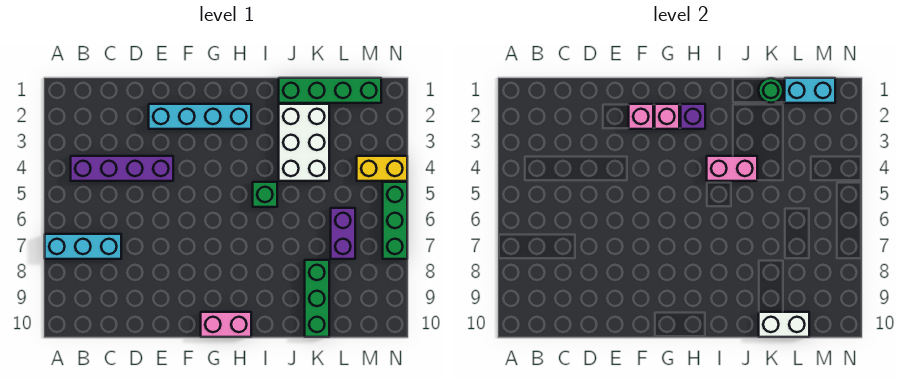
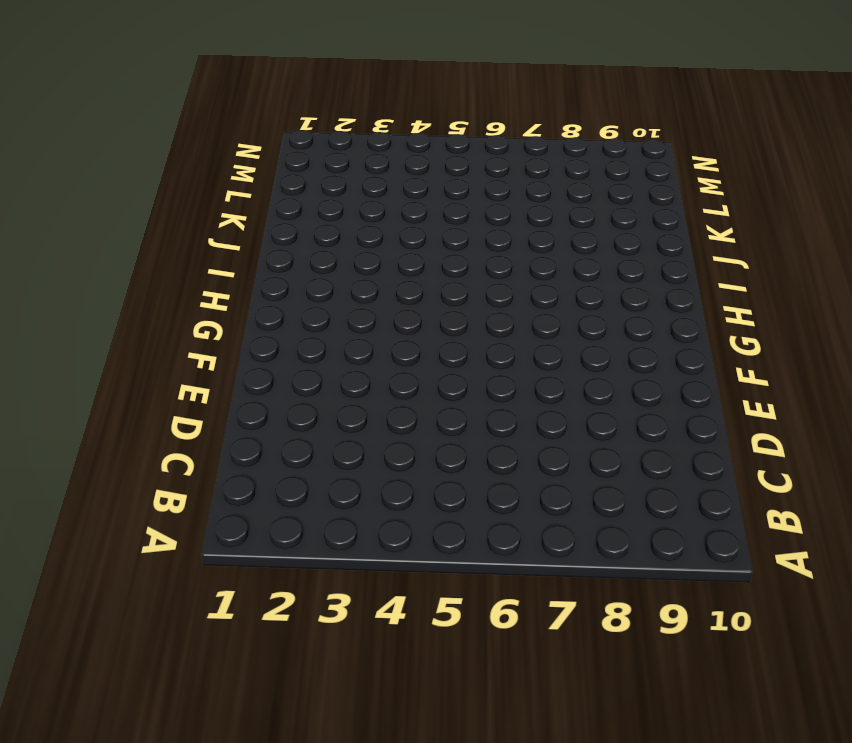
none -> cyan brick A7:C7 level 1
none -> purple brick B4:E4 level 1
none -> cyan brick E2:H2 level 1

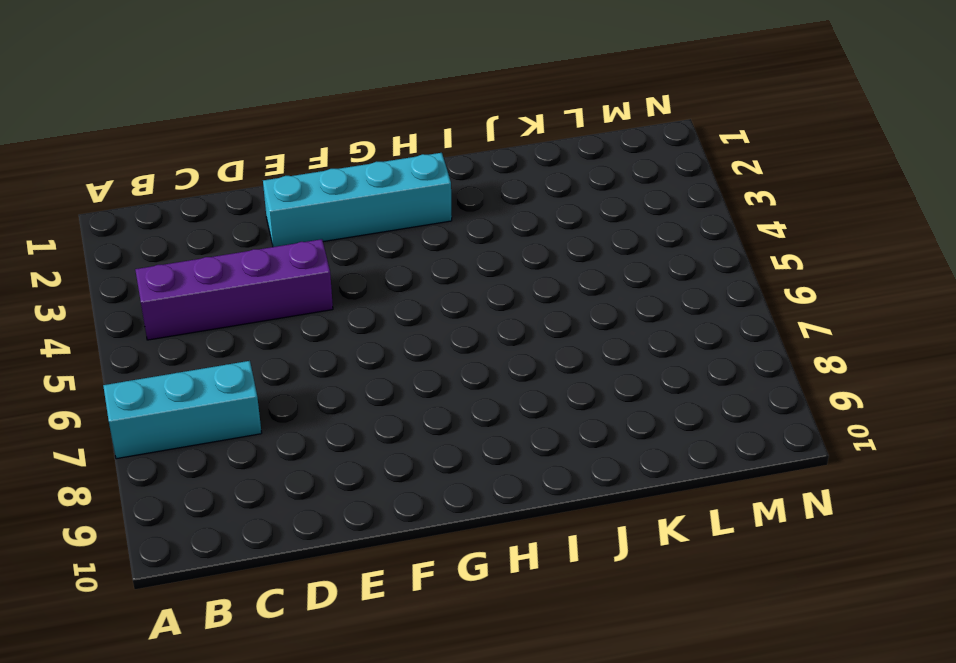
none -> pink brick G10:H10 level 1
none -> green brick I5 level 1
none -> green brick J1:M1 level 1

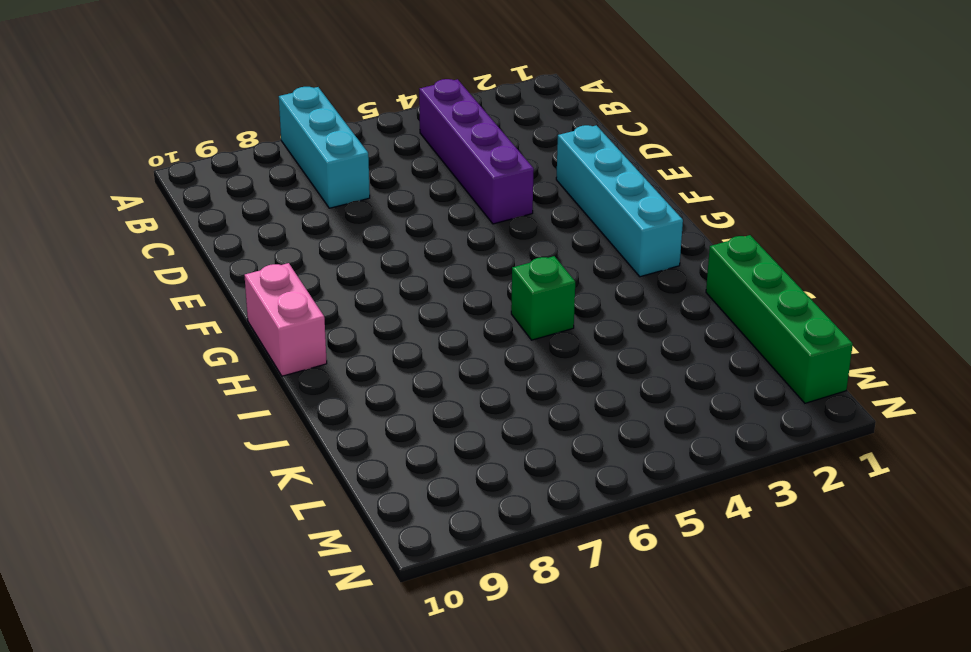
none -> white brick J2:K4 level 1
none -> green brick K8:K10 level 1
none -> purple brick L6:L7 level 1

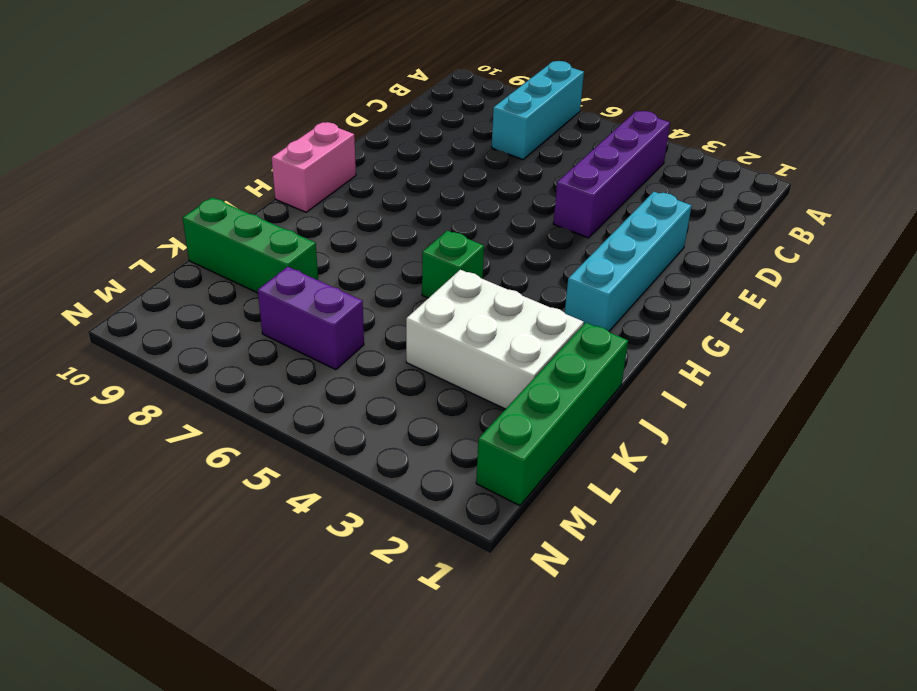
none -> yellow brick M4:N4 level 1
none -> green brick N5:N7 level 1
none -> pink brick F2 level 2

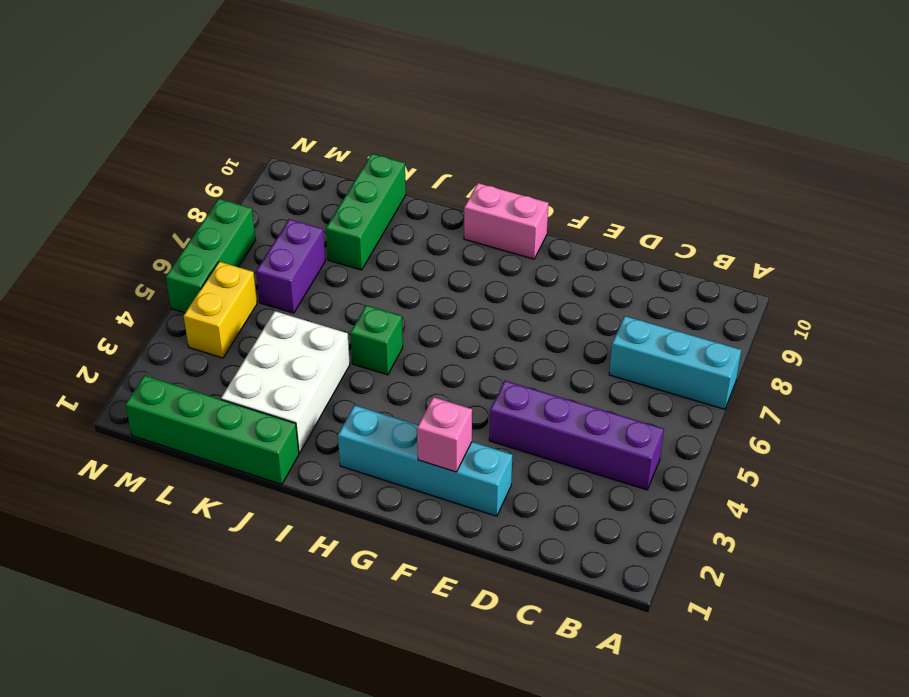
yellow brick M4:M5 level 1 -> yellow brick M4:N4 level 1
none -> pink brick G2 level 2
none -> purple brick H2 level 2
none -> pink brick I4:J4 level 2

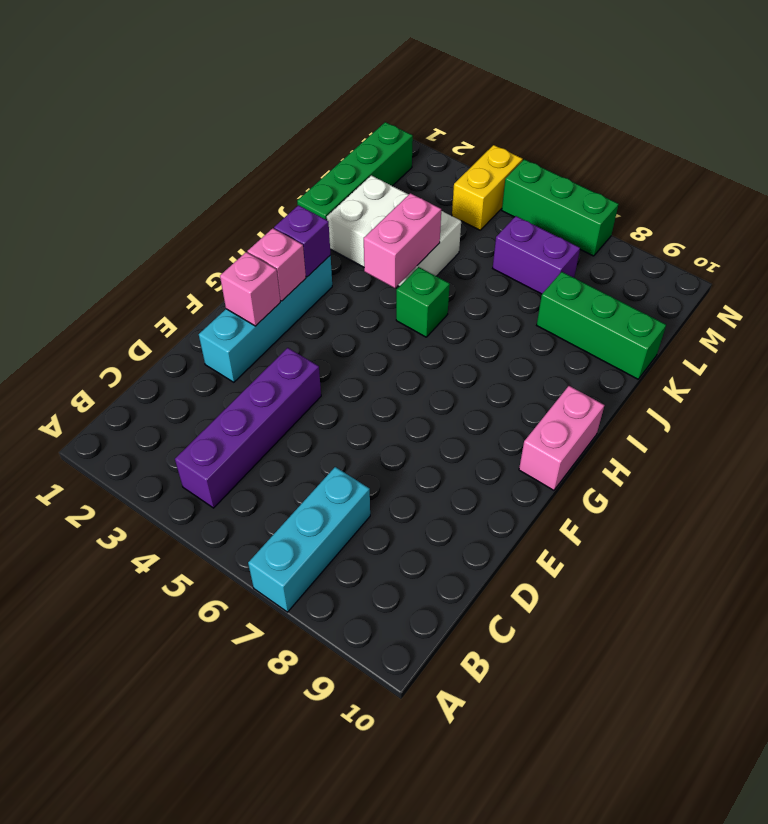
none -> green round brick K1 level 2
none -> white brick K10:L10 level 2
none -> cyan brick L1:M1 level 2

